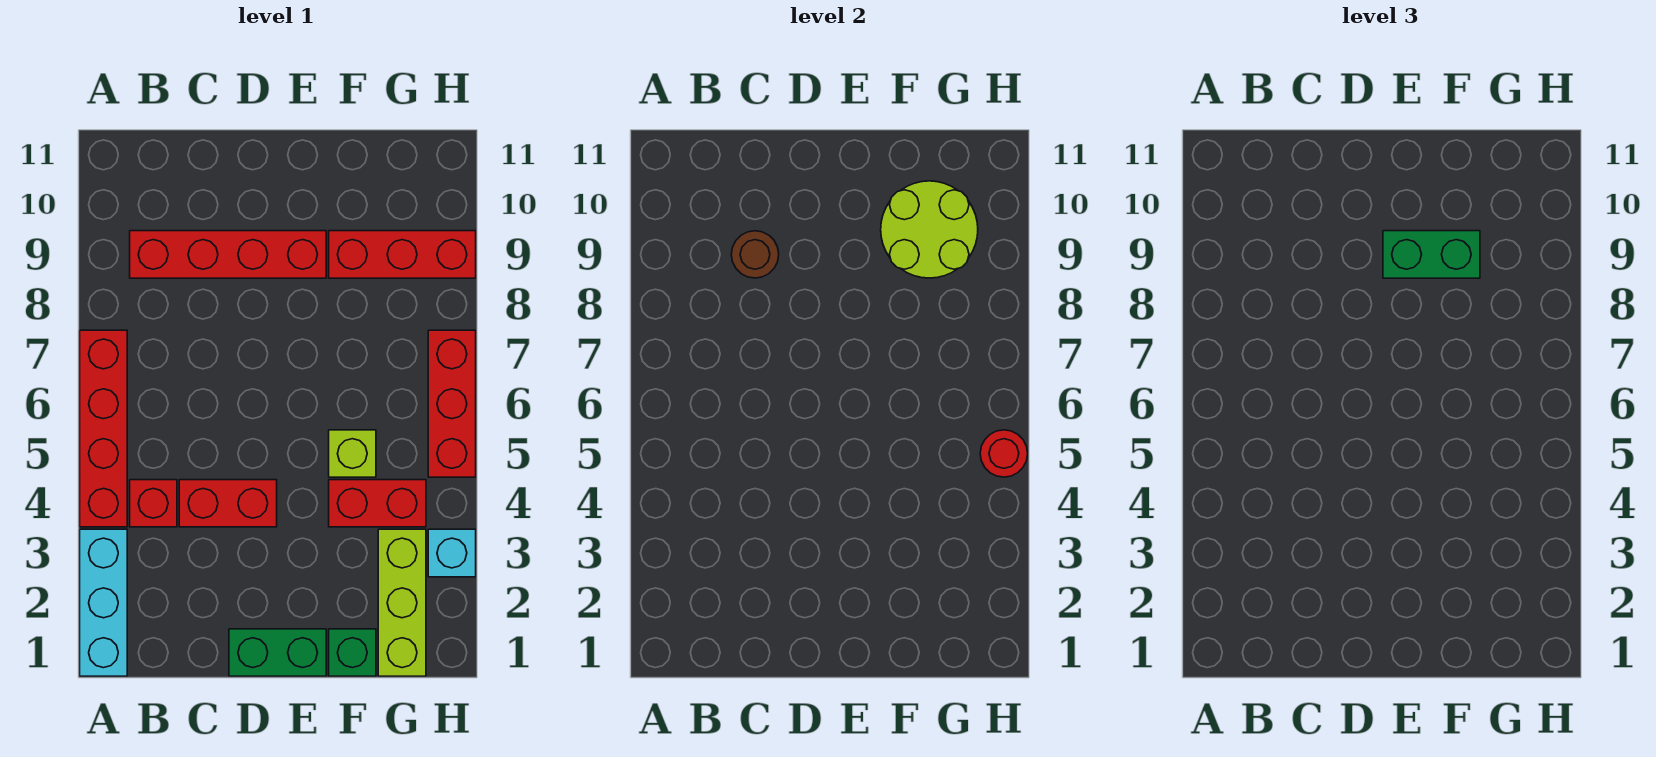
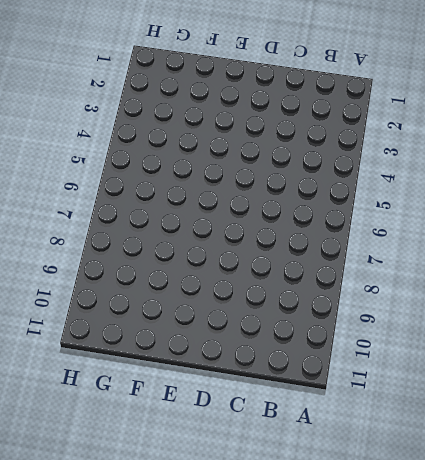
none -> cyan brick A1:A3 level 1
none -> red brick A4:A7 level 1
none -> red brick B4 level 1

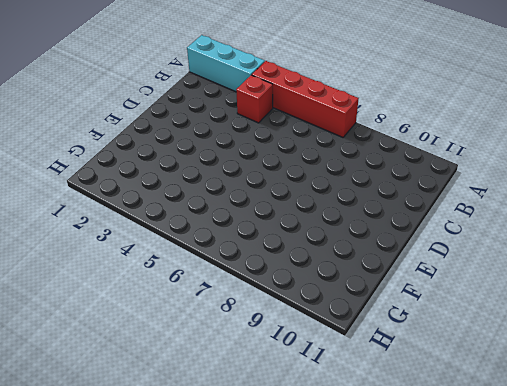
none -> red brick B9:E9 level 1
none -> red brick C4:D4 level 1
none -> green brick D1:E1 level 1

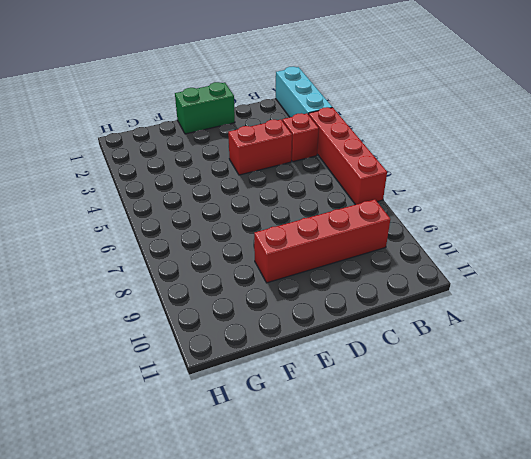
none -> green brick F1 level 1
none -> red brick F4:G4 level 1
none -> lime brick F5 level 1

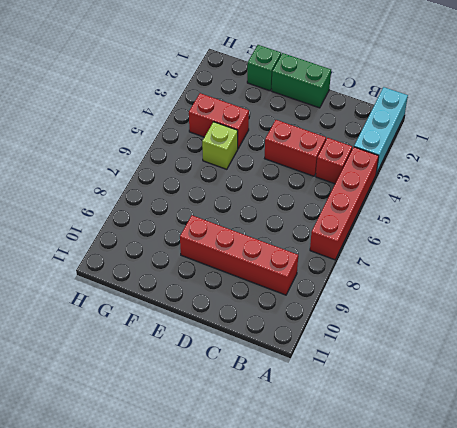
none -> red brick F9:H9 level 1
none -> lime brick G1:G3 level 1
none -> cyan brick H3 level 1

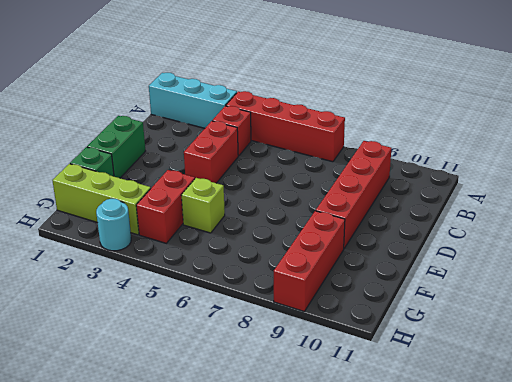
cyan round brick H3 level 1 -> cyan brick H3 level 1
none -> red brick H5:H7 level 1
none -> brown round brick C9 level 2
none -> lime round brick F9:G10 level 2

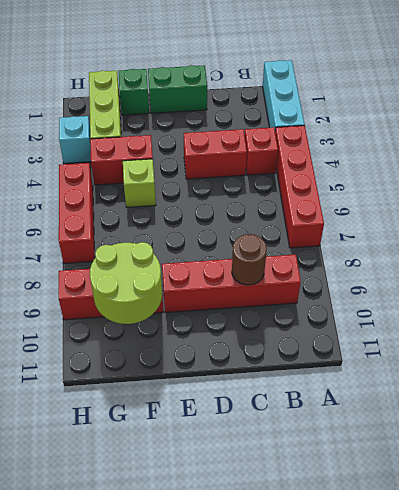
none -> red round brick H5 level 2
none -> green brick E9:F9 level 3

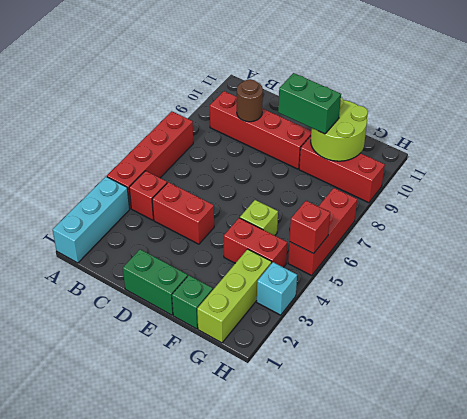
red brick H5 level 2 -> red round brick H5 level 2

